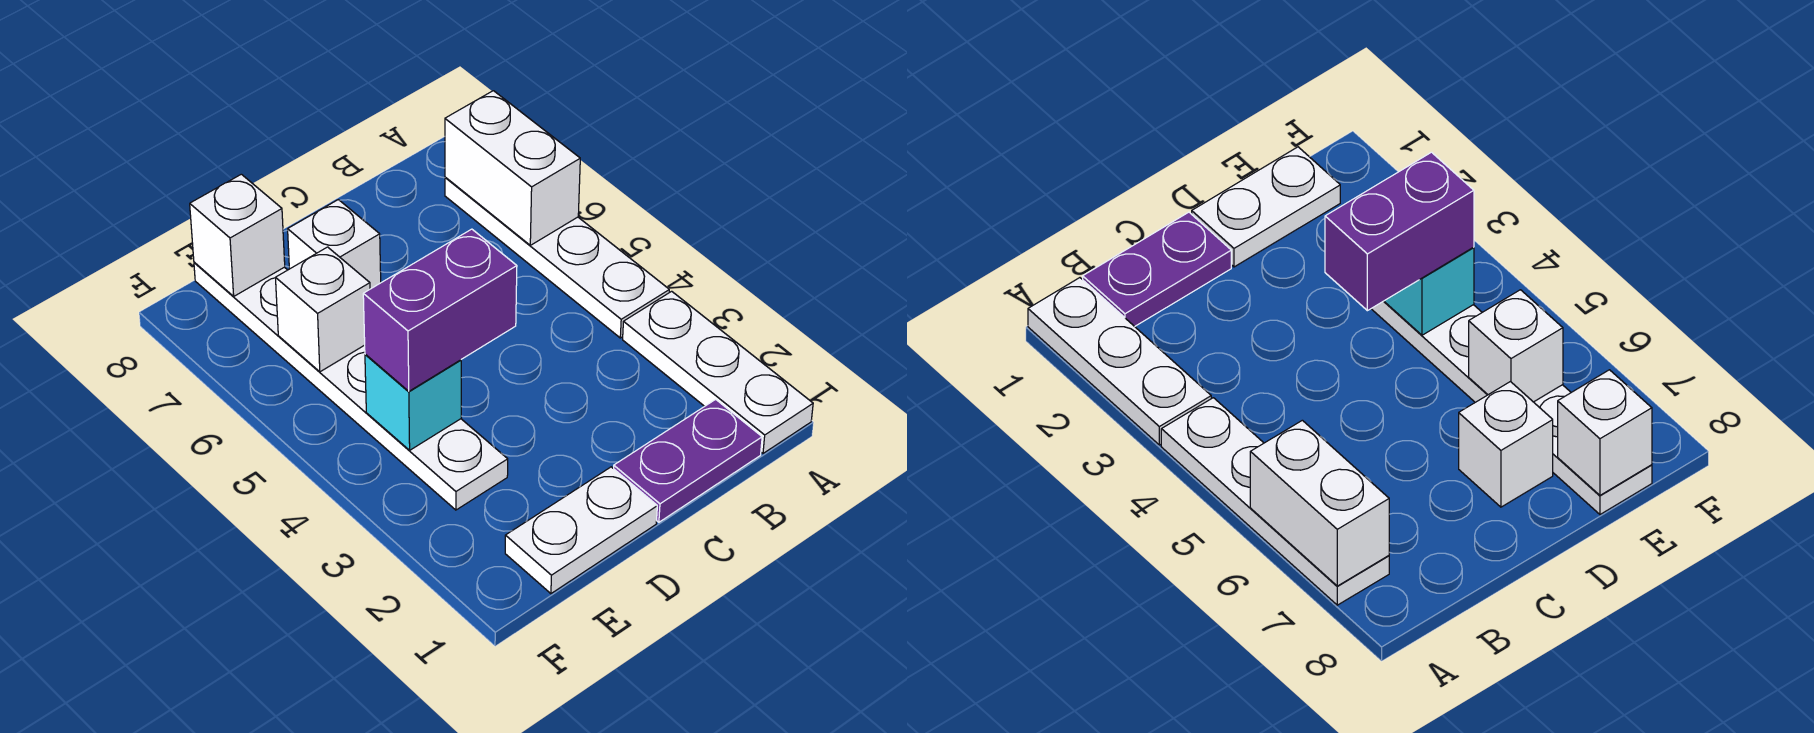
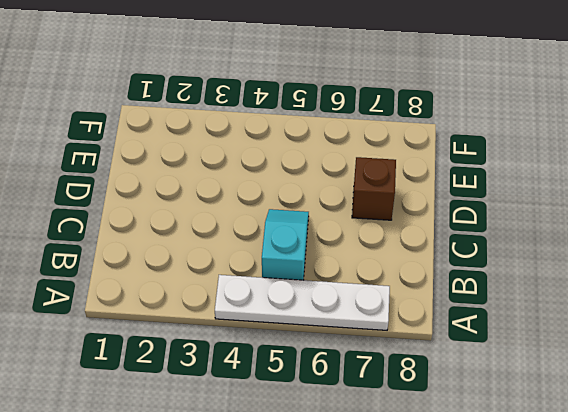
cyan slope B5:C5 level 1 top B -> none
brown brick D7 level 1 -> white brick D7 level 1
none -> white plate A1:A3 level 1
none -> purple plate B1:C1 level 1

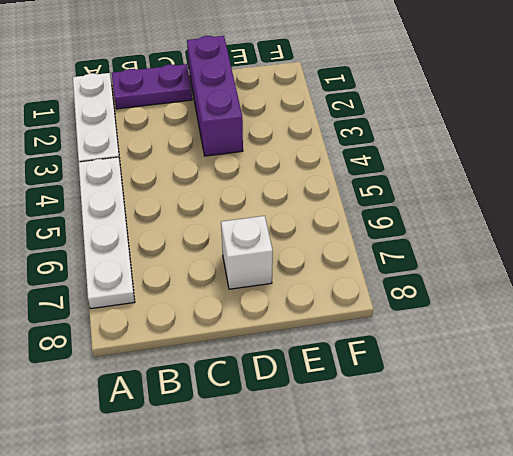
purple brick D1:D3 level 1 -> white plate D1:E1 level 1
none -> white plate E3:E8 level 1
none -> white brick A6:A7 level 2

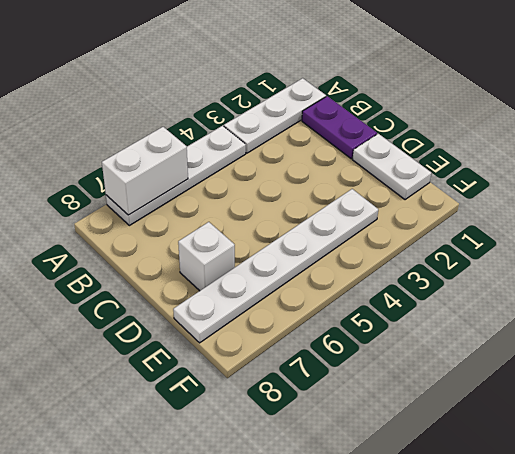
none -> cyan brick E4 level 2
none -> white brick E6 level 2

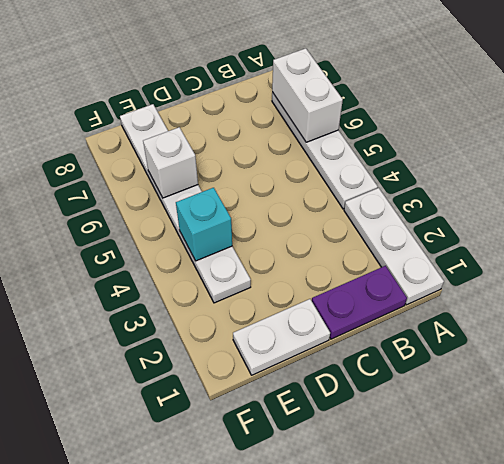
none -> white brick D7 level 1
none -> white brick E8 level 2

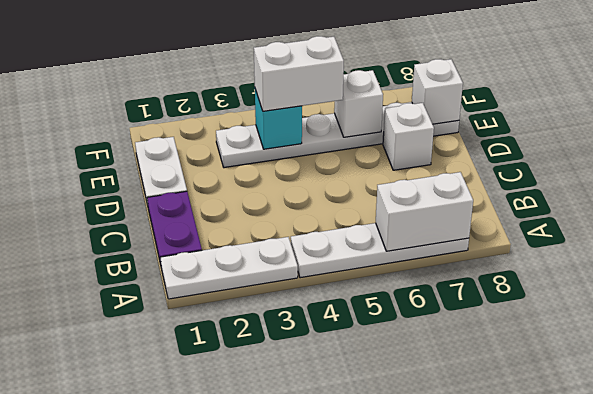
white brick E4:E5 level 3 -> purple brick D4:E4 level 3

